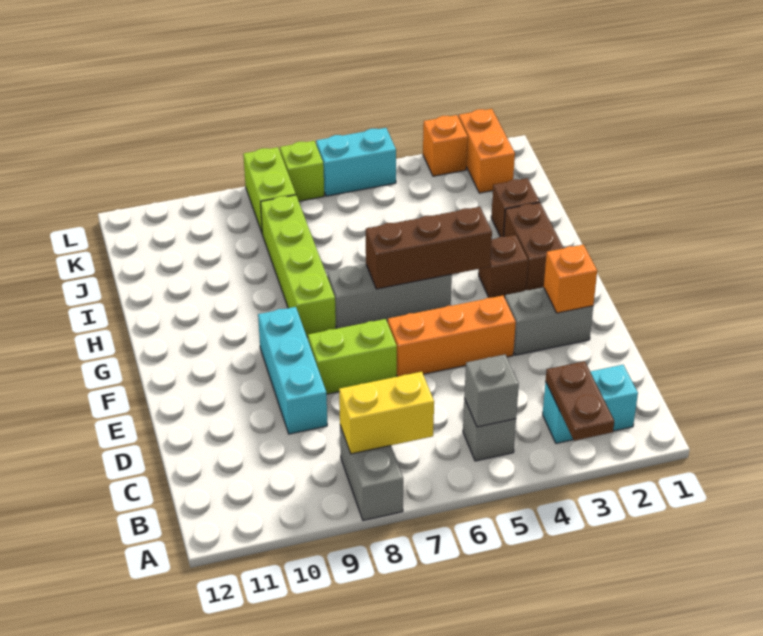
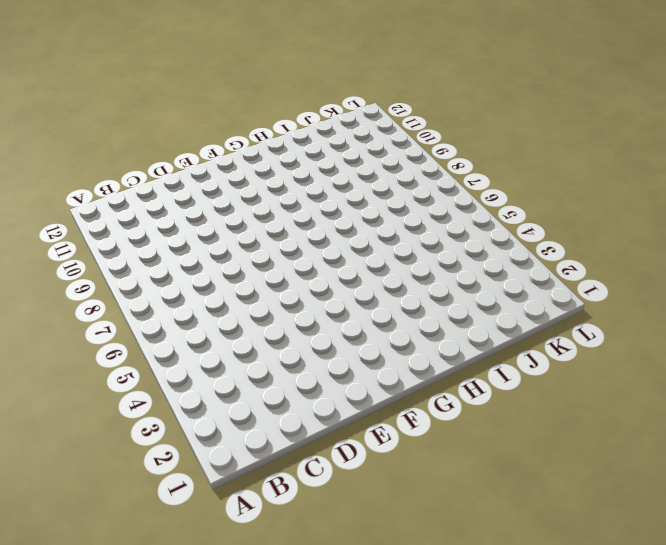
none -> grey brick A8:B8 level 1
none -> cyan brick B2:B3 level 1
none -> grey brick B5 level 1

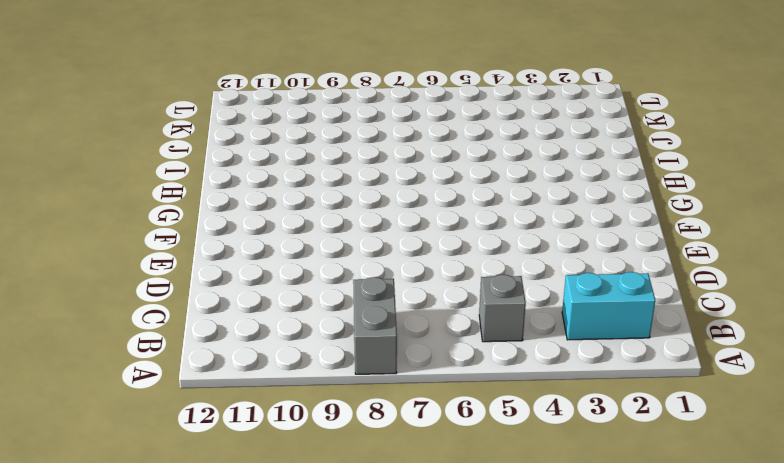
none -> cyan brick D9:F9 level 1
none -> grey brick E2:E3 level 1
none -> orange brick E4:E6 level 1

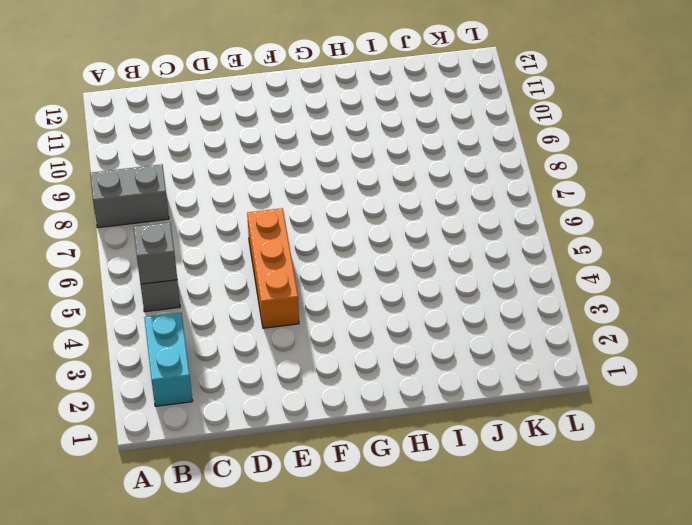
none -> cyan brick D9:F9 level 1
none -> grey brick E2:E3 level 1
none -> lime brick E7:E8 level 1

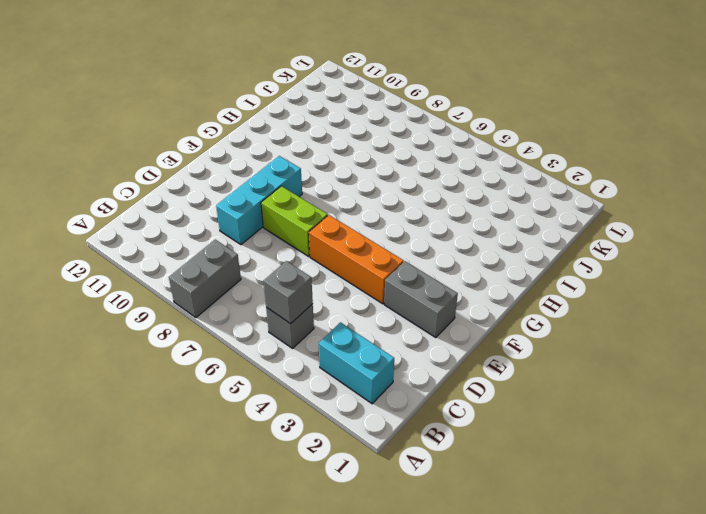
none -> brown brick G2:H2 level 1
none -> brown brick G3 level 1
none -> grey brick G5:G7 level 1

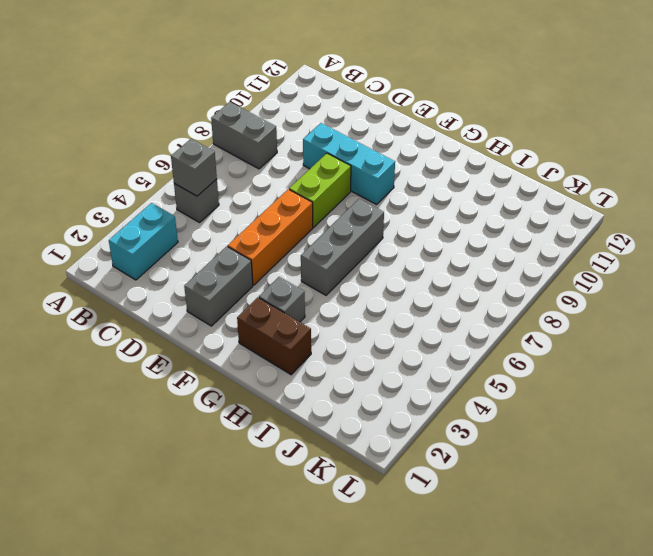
grey brick G3 level 1 -> brown brick G3 level 1
none -> lime brick G8:J8 level 1
none -> brown brick I2 level 1
none -> orange brick K2:L2 level 1

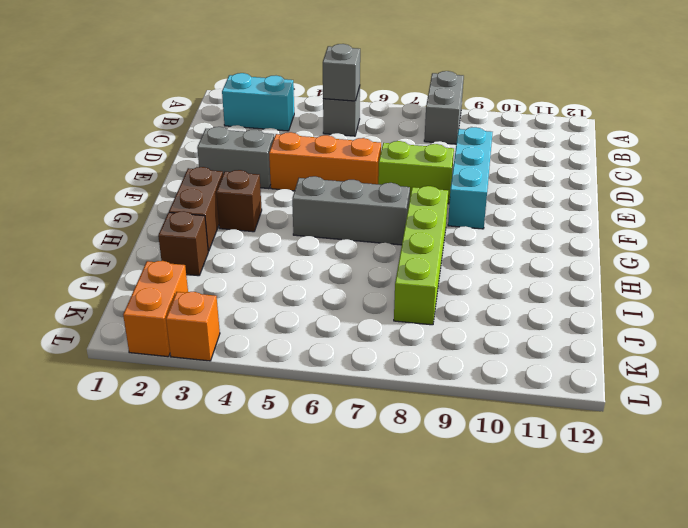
none -> lime brick K8:L8 level 1
none -> cyan brick L5:L6 level 1
none -> lime brick L7 level 1

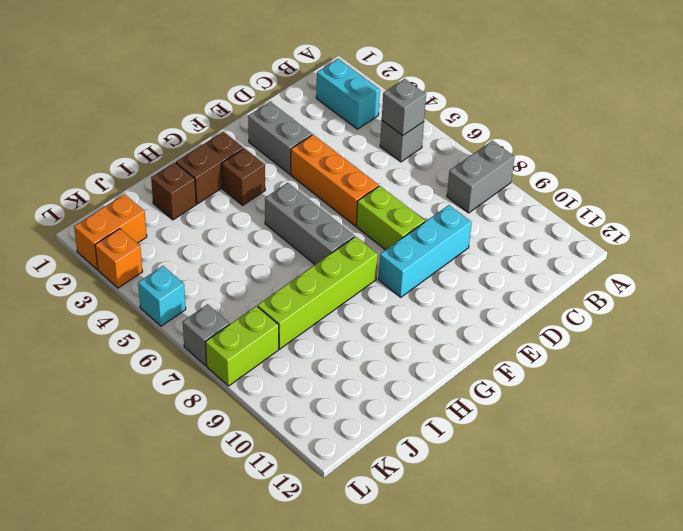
cyan brick L5 level 1 -> cyan brick L5:L6 level 1
grey brick L7 level 1 -> lime brick L7 level 1
none -> brown plate A3:B3 level 2
none -> yellow brick B7:B8 level 2
none -> orange brick E2 level 2

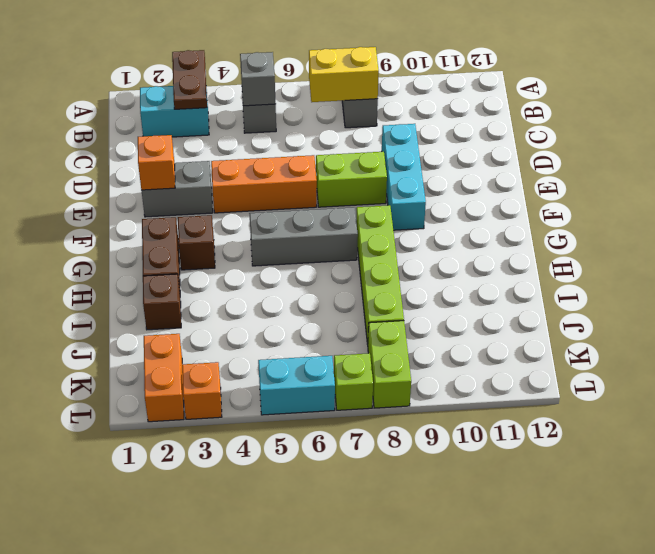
none -> brown brick G4:G6 level 2

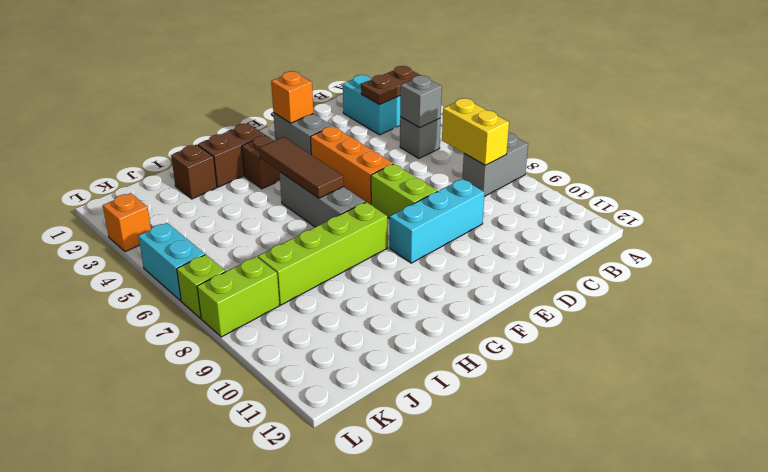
brown tile G4:G6 level 2 -> brown brick G4:G6 level 2
none -> orange brick K2:L2 level 1

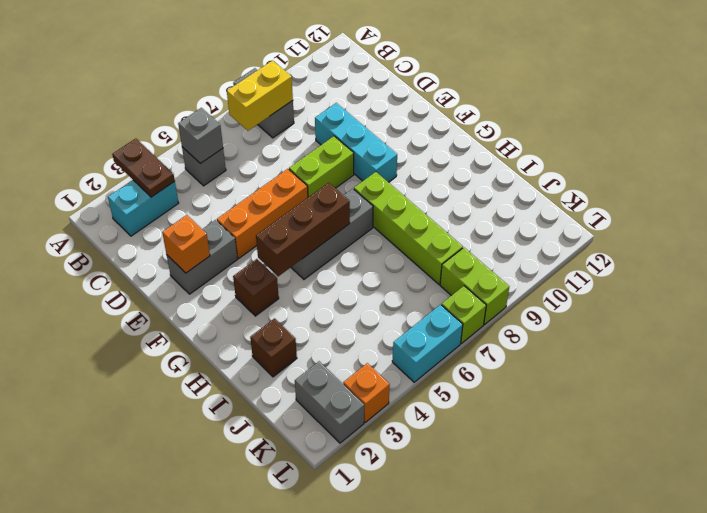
grey brick K2:L2 level 1 -> orange brick K2:L2 level 1
none -> brown brick G2:H2 level 1

